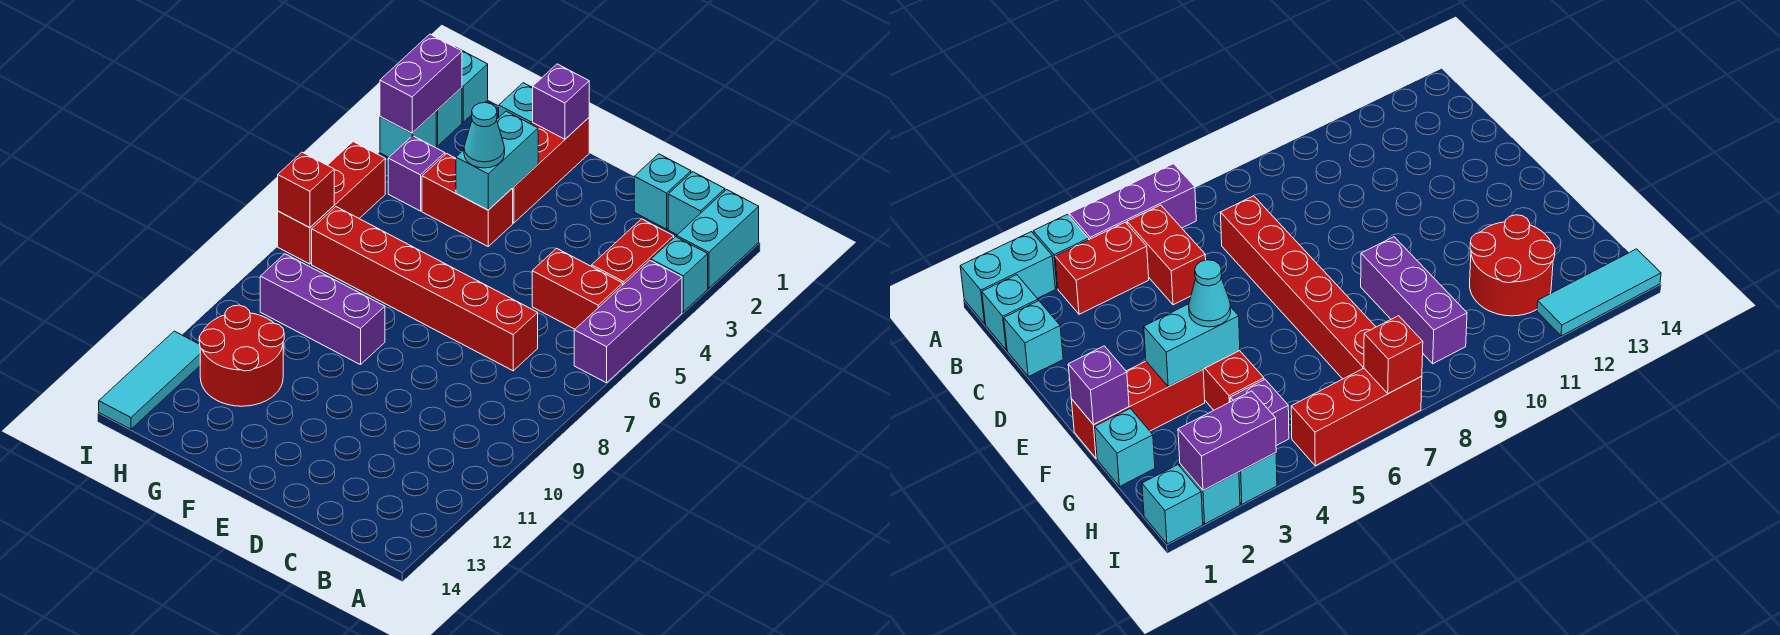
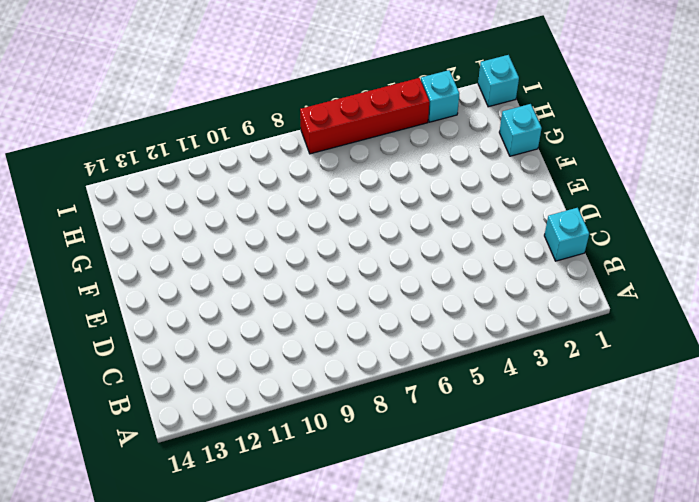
red brick I4:I7 level 1 -> red brick I5:I7 level 1
none -> cyan brick A1:A2 level 1
none -> cyan brick A3 level 1
none -> purple brick A4:A6 level 1

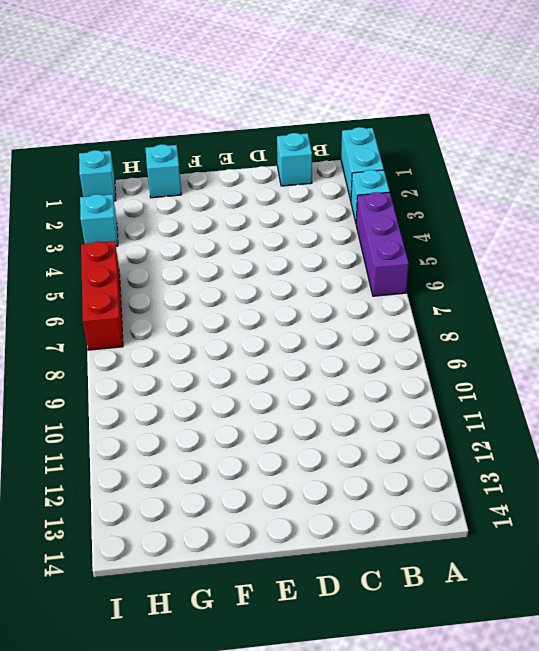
none -> cyan brick B1 level 1
none -> red brick B3:B4 level 1
none -> red brick B5:C5 level 1

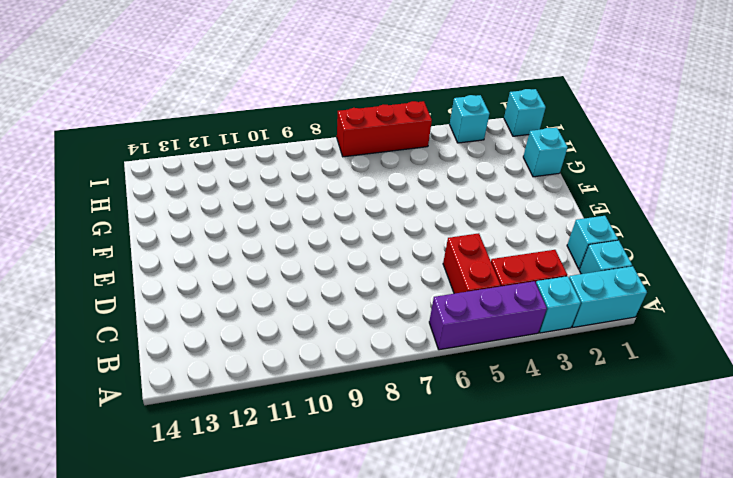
none -> red brick C7:H7 level 1
none -> red brick F1:F3 level 1
none -> red brick F4:G4 level 1

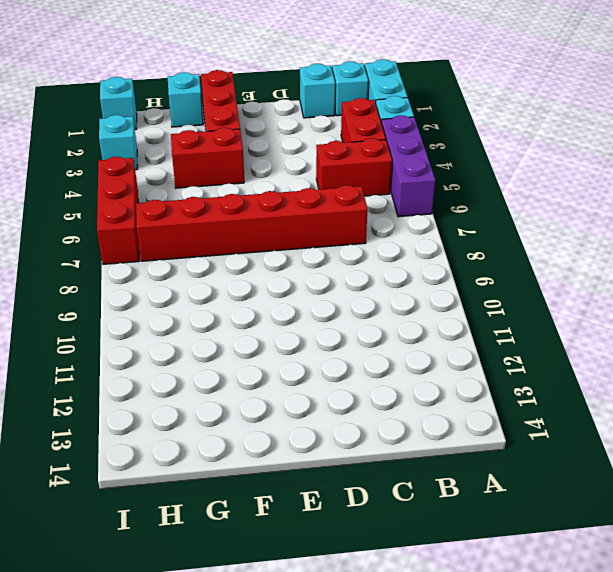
none -> purple brick F9:H9 level 1
none -> red round brick G11:H12 level 1
none -> purple brick H4 level 1

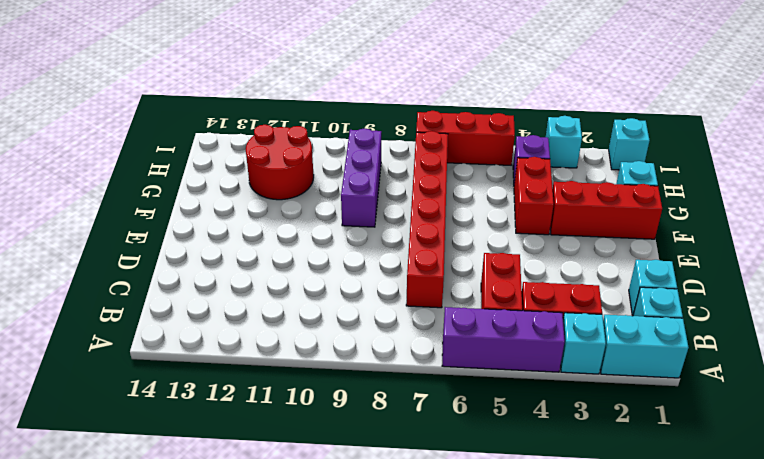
none -> cyan brick I2 level 1
none -> cyan tile I12:I14 level 1
none -> purple brick F1 level 2

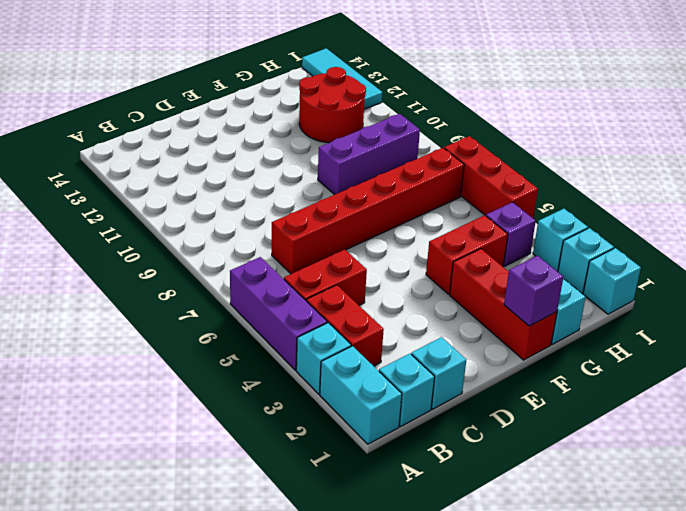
none -> cyan brick F3:F4 level 2
none -> purple brick I2:I3 level 2
none -> red brick I7 level 2

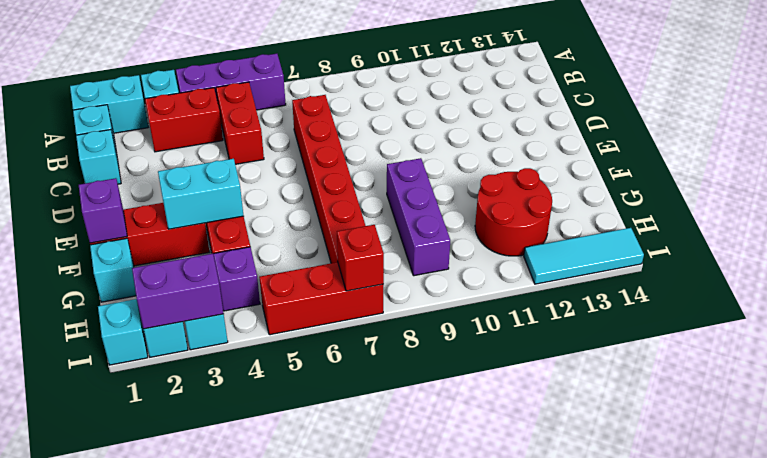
none -> cyan cone F4 level 3

